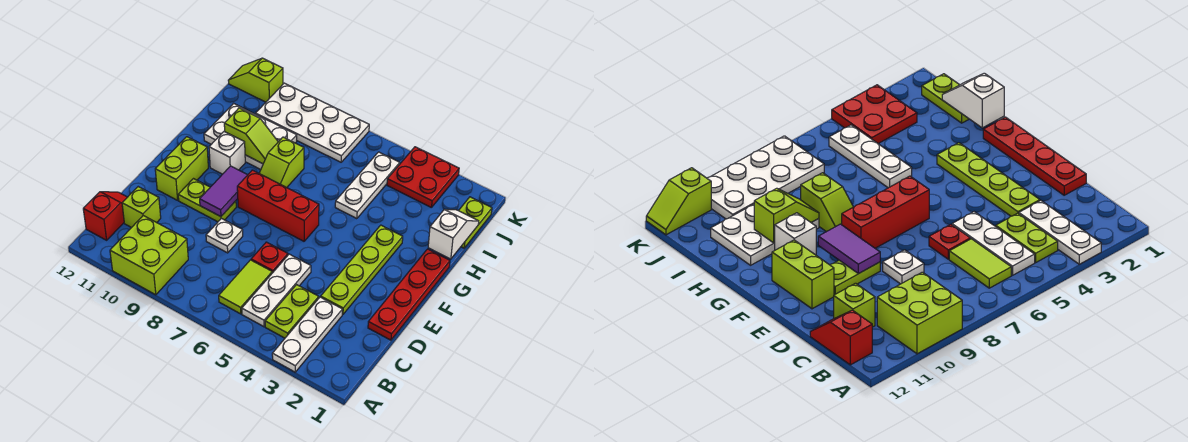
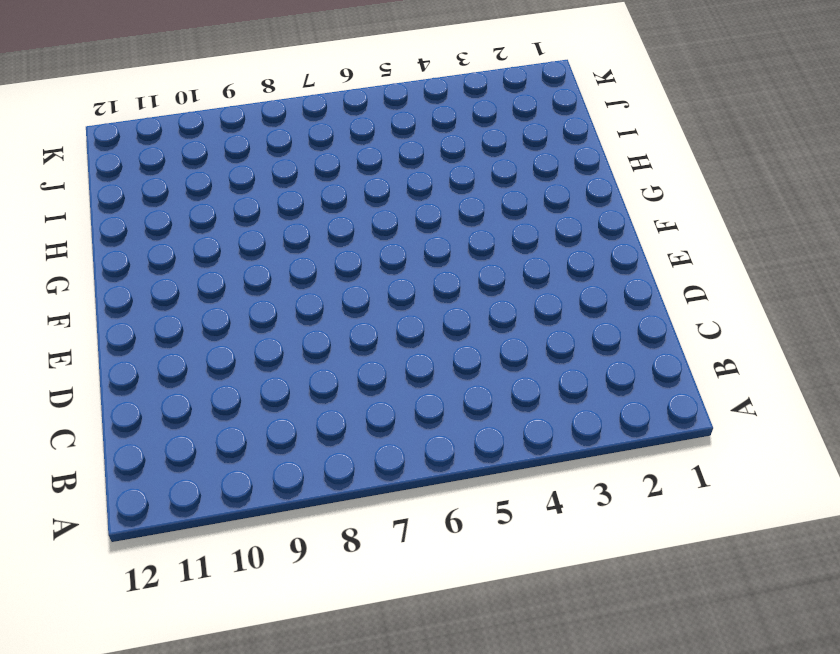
none -> white plate A3:C3 level 1
none -> lime brick A9:B10 level 1
none -> lime plate B4:C4 level 1

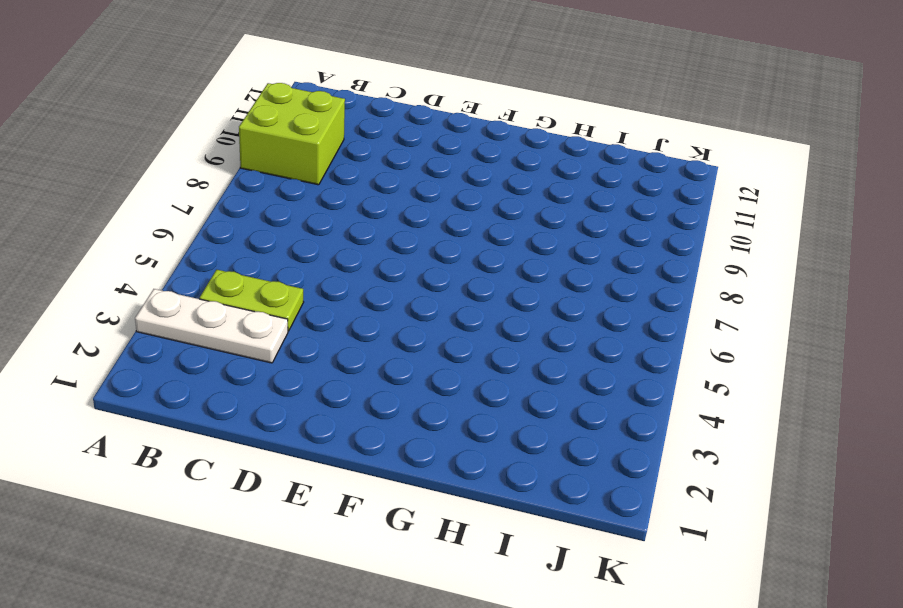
none -> white plate B5:D5 level 1
none -> lime tile B6:C6 level 1
none -> red slope B12:C12 level 1 top B

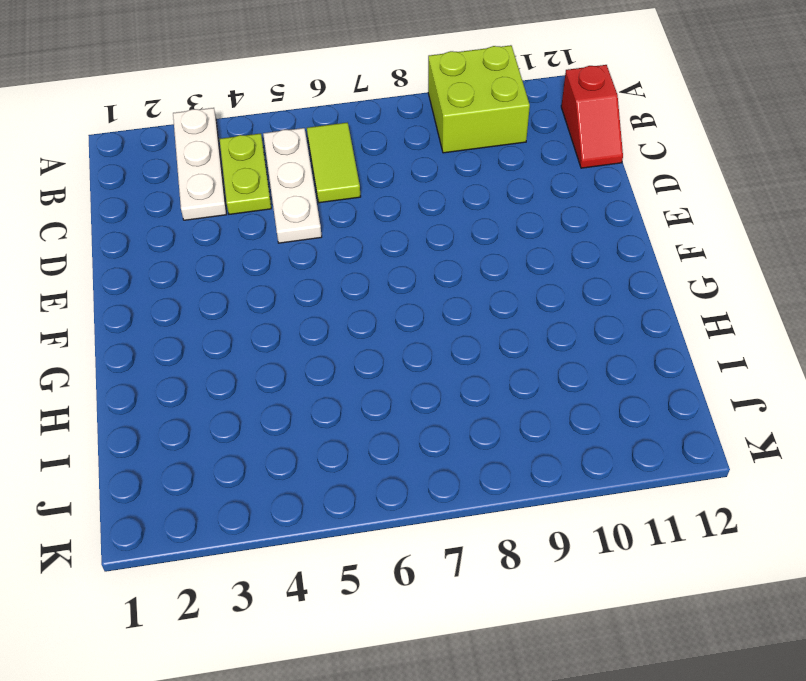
none -> lime brick C11 level 1
none -> red plate D1:G1 level 1
none -> lime plate D3:G3 level 1

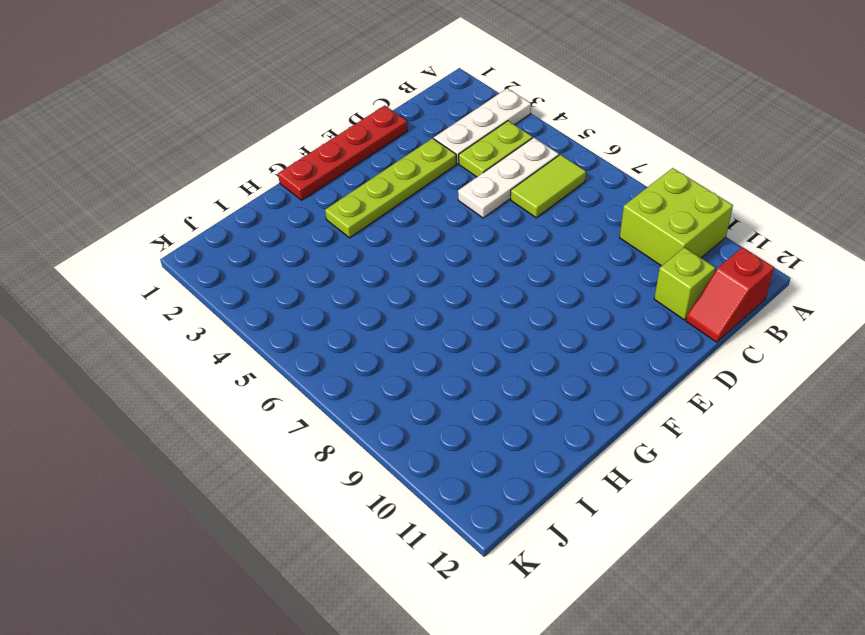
none -> red plate D6 level 1
none -> white plate D8 level 1
none -> lime plate E9:E10 level 1

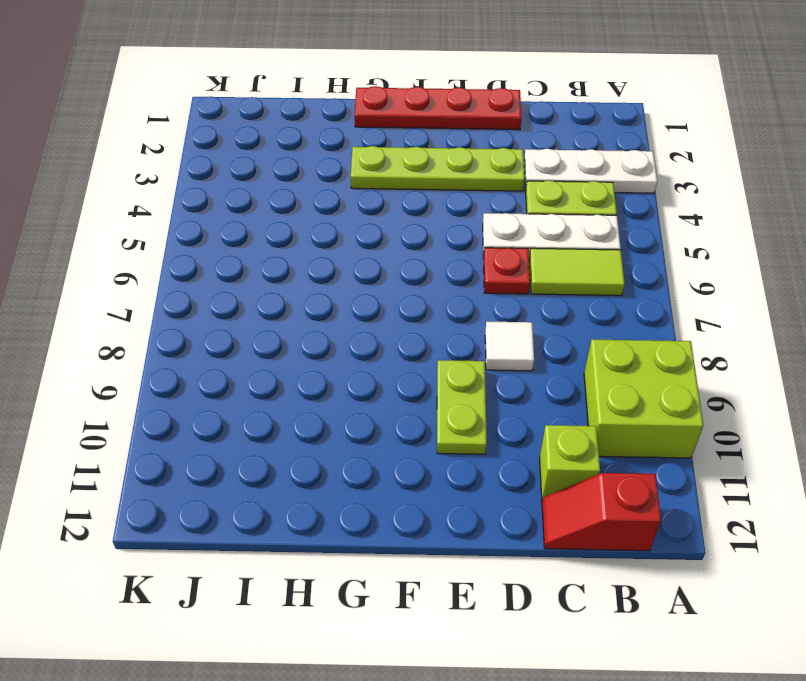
white tile D8 level 1 -> white plate D8 level 1
none -> lime brick E11:F11 level 1
none -> red brick F6:F8 level 1
none -> lime slope G8:H8 level 1 top H

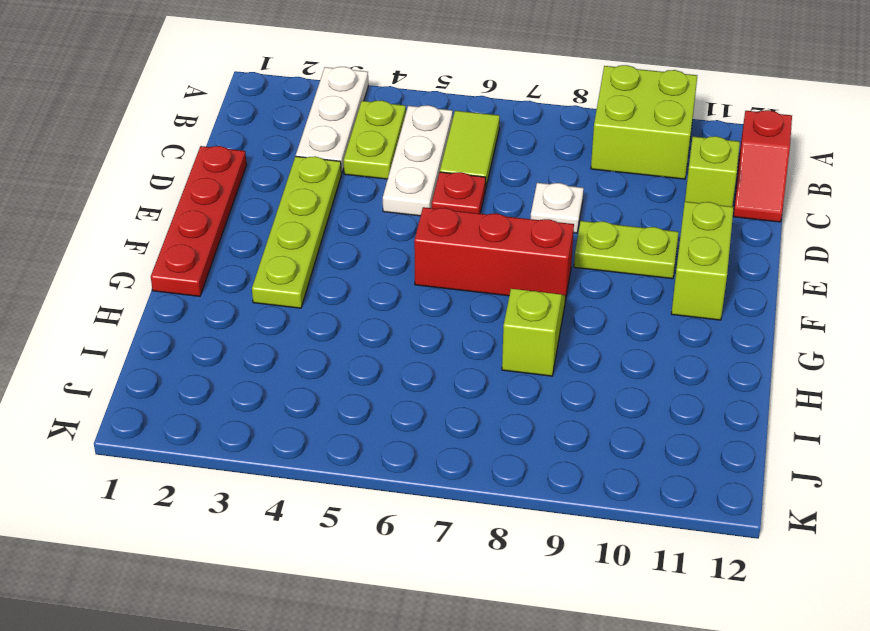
none -> white brick G10 level 1
none -> white plate H5:J5 level 1
none -> white plate H9:I11 level 1

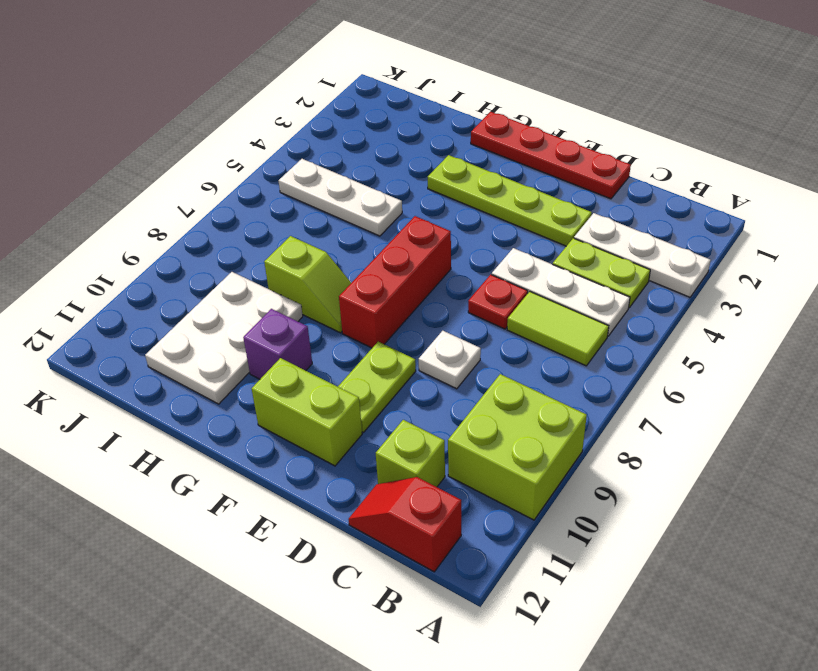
purple brick G10 level 1 -> white brick G10 level 1
none -> lime plate I1:J1 level 1
none -> red plate J3:K4 level 1
none -> white plate J7:K10 level 1

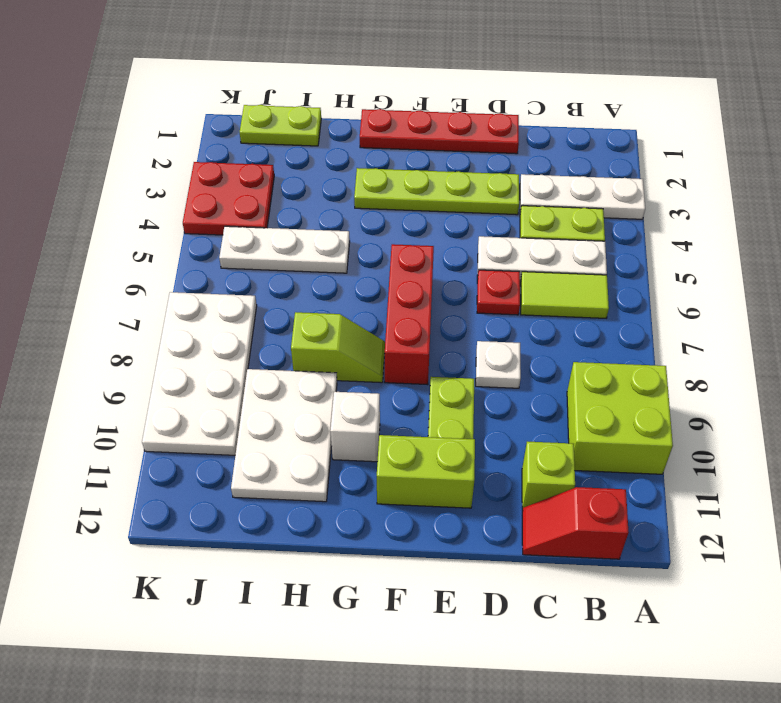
none -> lime slope K11:K12 level 1 top 11
none -> purple tile E9:F9 level 2
none -> white slope H1:I1 level 2 top H

